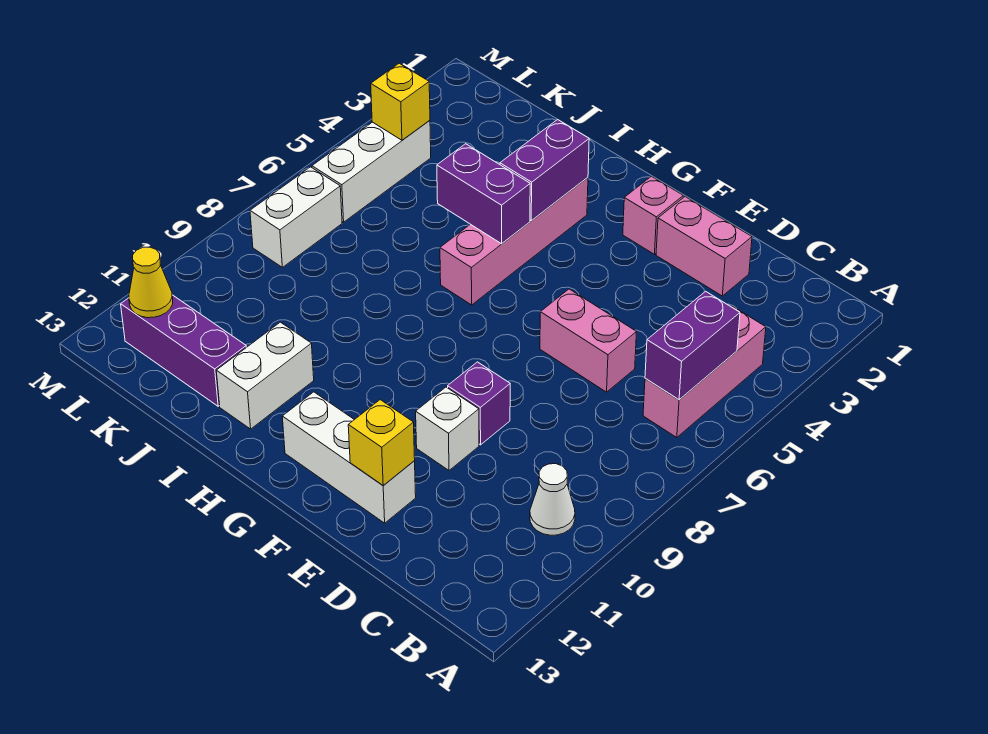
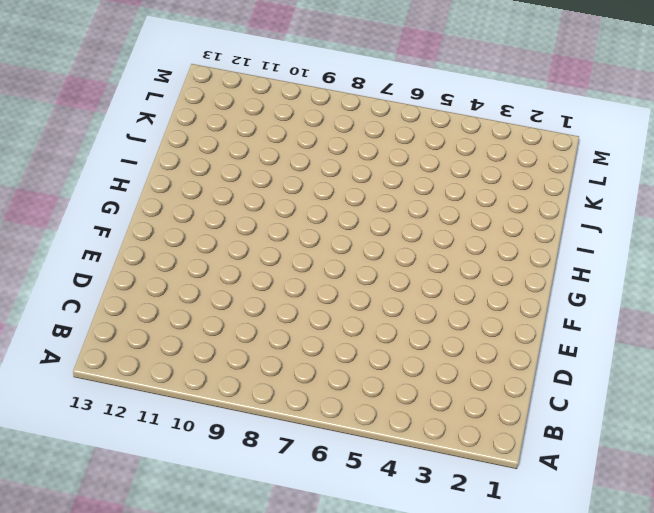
none -> pink brick B4:B6 level 1
none -> white cone B10 level 1
none -> pink brick D2:E2 level 1

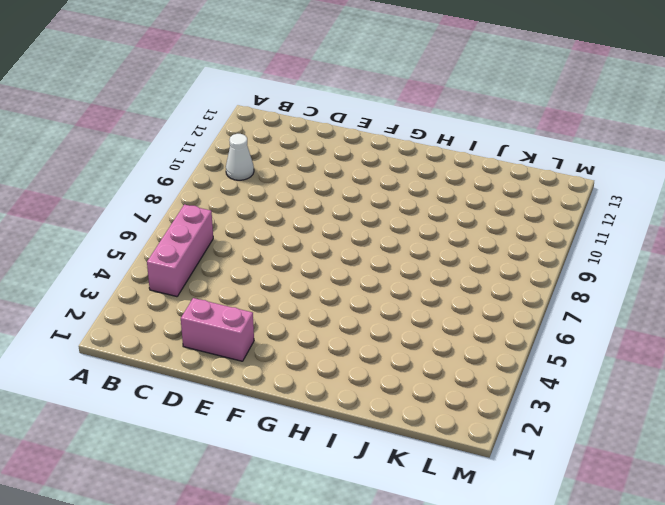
none -> pink brick D6:E6 level 1
none -> purple brick E9 level 1
none -> white brick E10 level 1

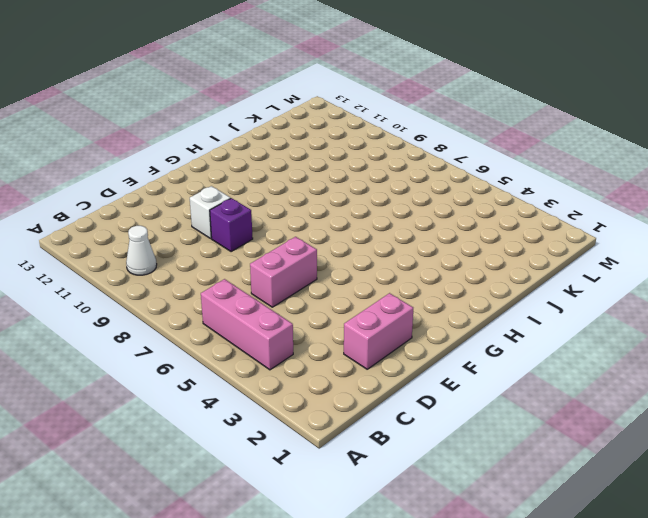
none -> white brick E12:G12 level 1
none -> pink brick F2 level 1
none -> pink brick H3:H6 level 1

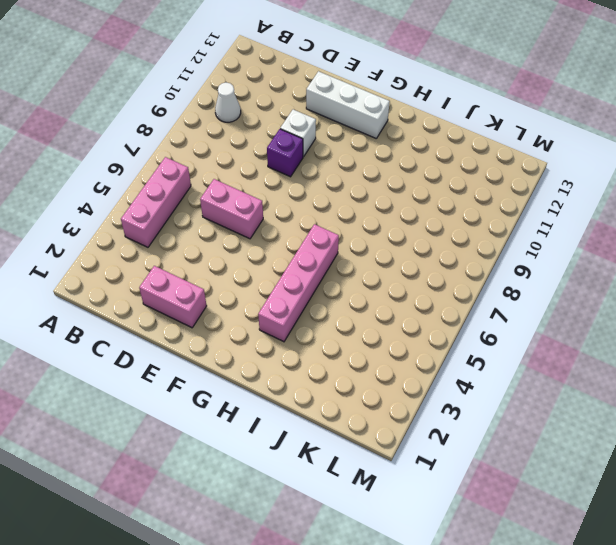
none -> pink brick F2 level 1
none -> white brick I11:I12 level 1
none -> purple brick J12:L12 level 1

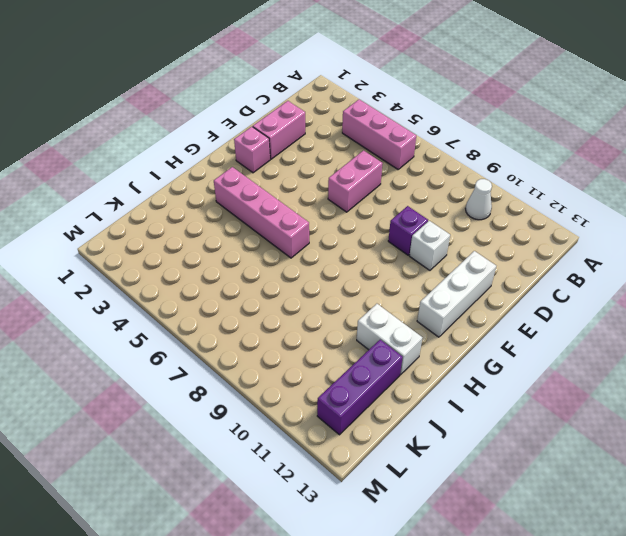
none -> white brick L4:L6 level 1
none -> white brick L7:L8 level 1
none -> purple brick B5:B6 level 2

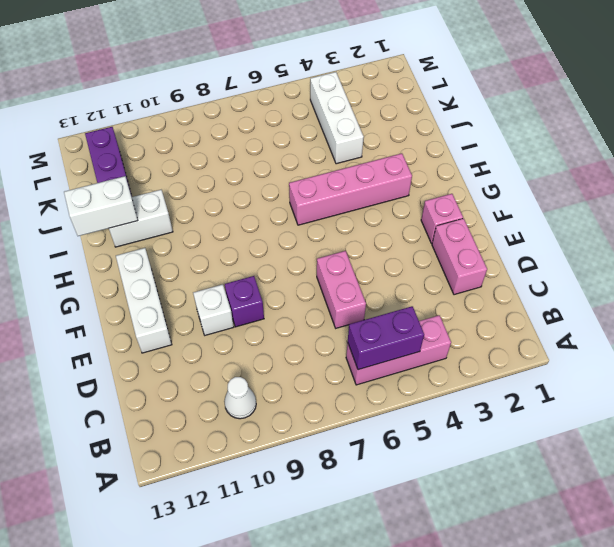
white brick I12:I13 level 2 -> white brick L7:L8 level 1
white brick J4:L4 level 1 -> white brick L4:L6 level 1
none -> yellow brick E12 level 2
none -> purple brick H3:H4 level 2
none -> purple brick H5:I5 level 2

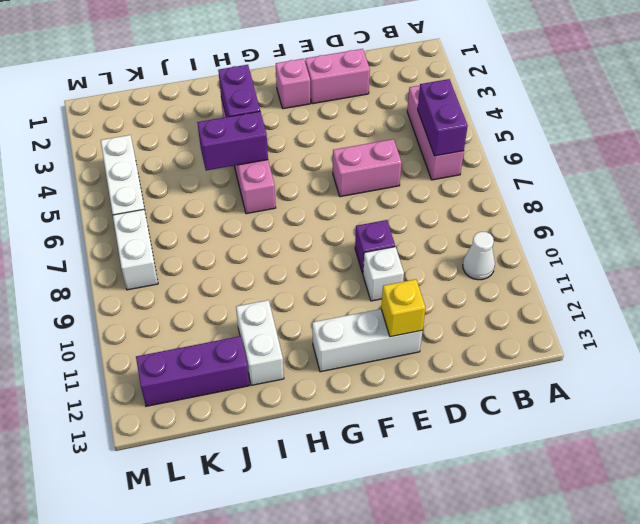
none -> yellow brick L4 level 2
none -> yellow cone L12 level 2

